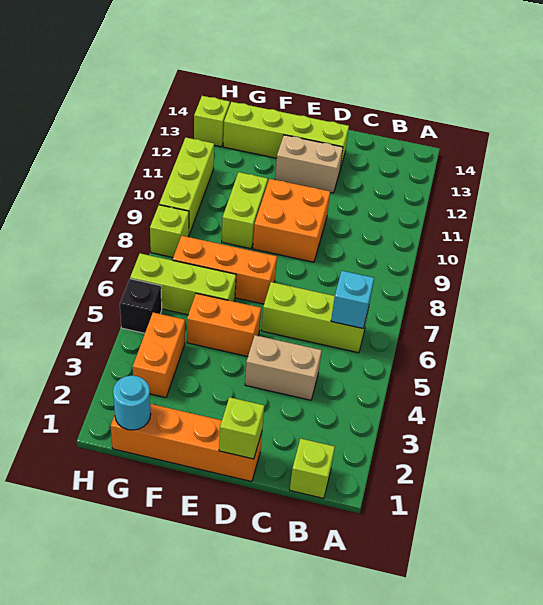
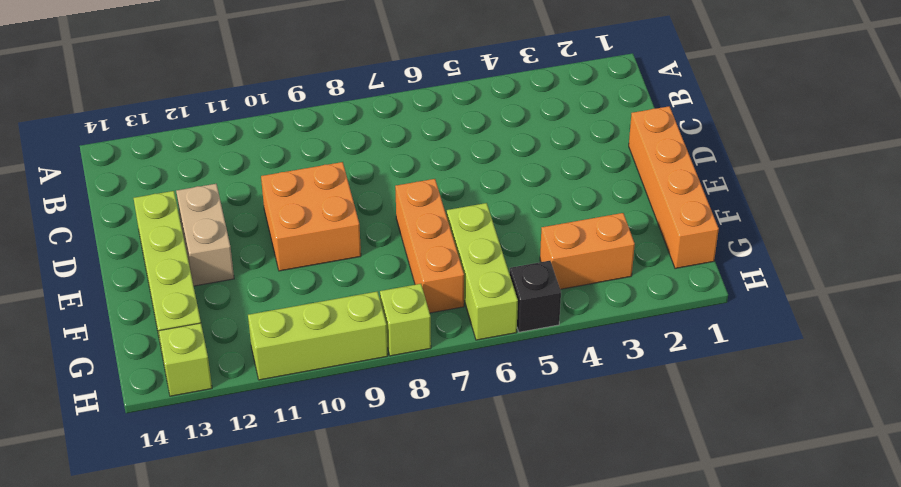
none -> lime brick B1 level 1
none -> lime brick B6:D6 level 1
none -> tan brick C4:D4 level 1

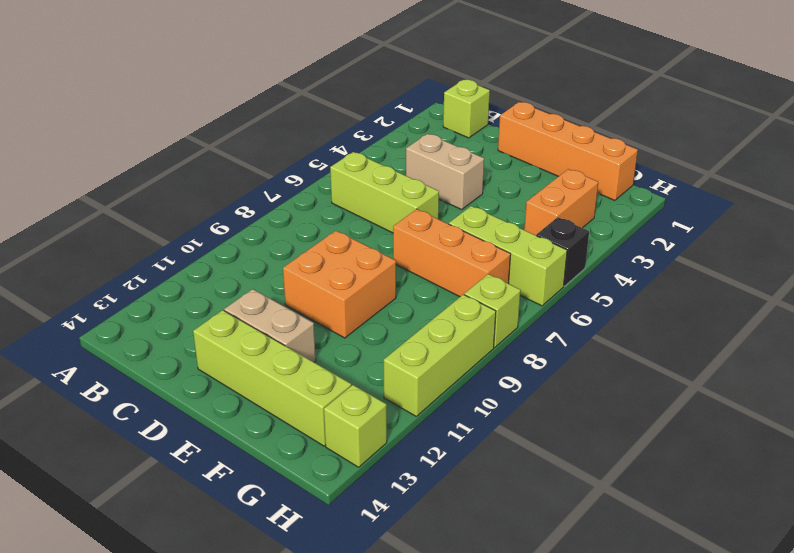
none -> orange brick E5:F5 level 1
none -> lime brick F9:F10 level 1
none -> cyan brick B6 level 2

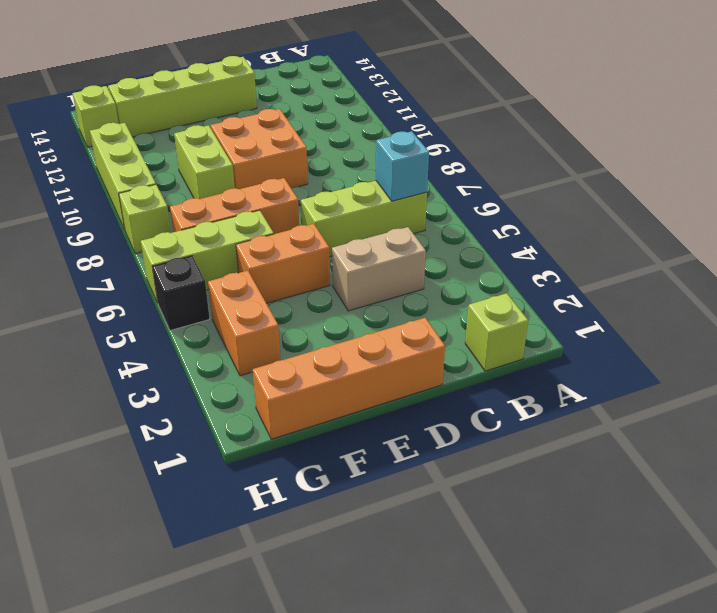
none -> tan brick D12:E12 level 1
none -> lime brick D1 level 2
none -> cyan round brick G1 level 2

